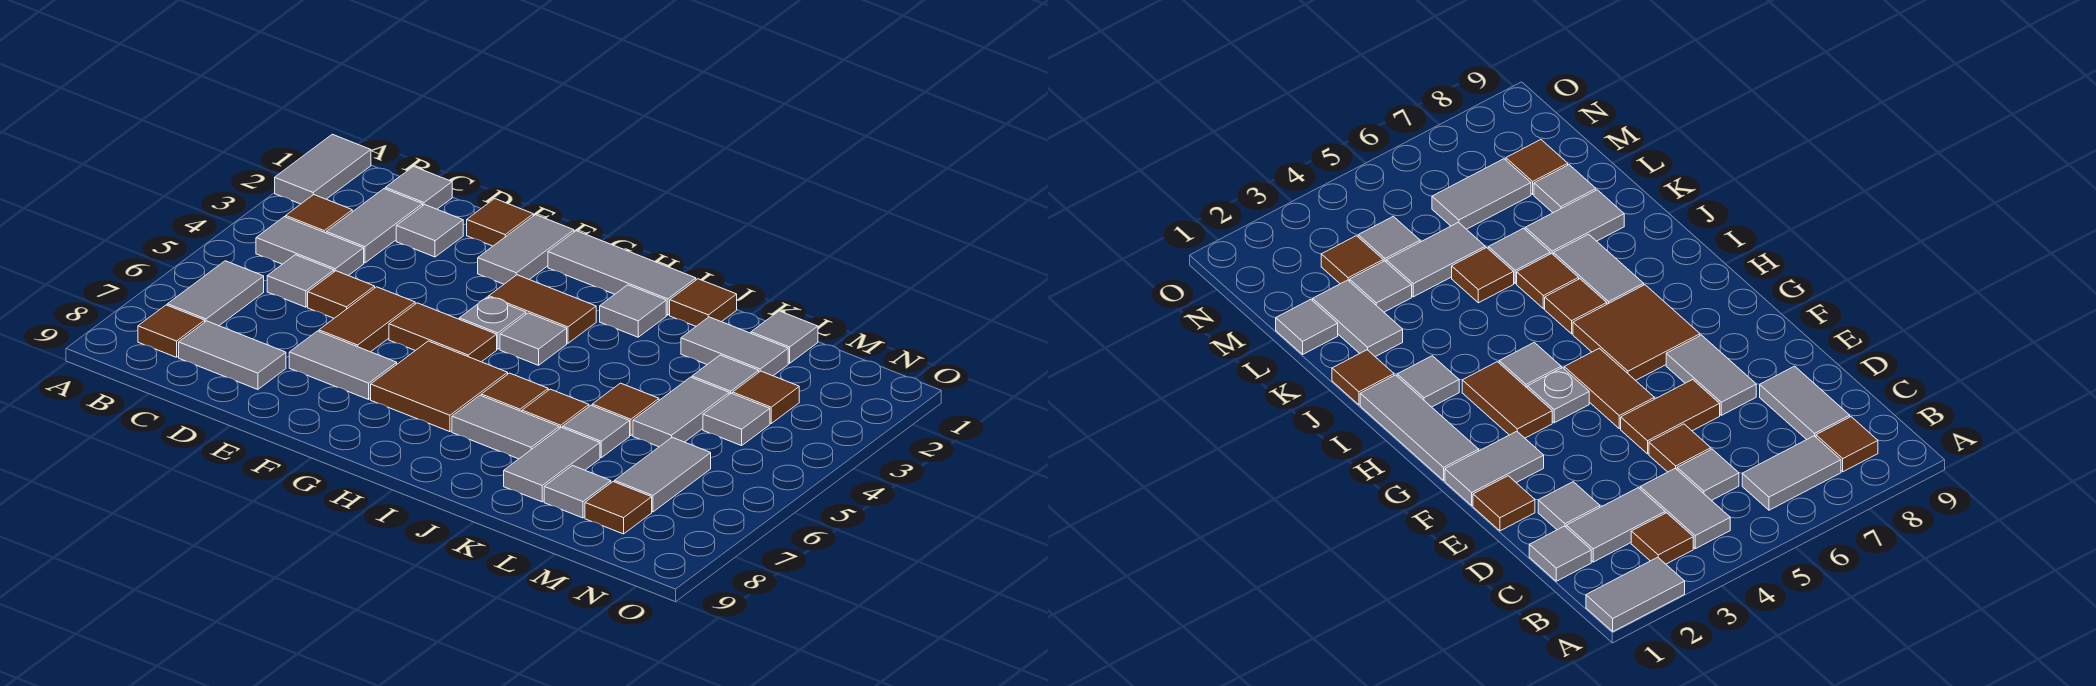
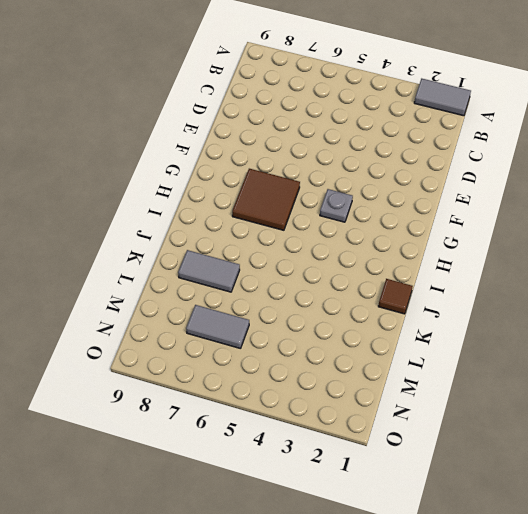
none -> brown tile B3 level 1
none -> grey tile B4:C4 level 1
none -> grey tile B6:B7 level 1
none -> brown tile B8 level 1

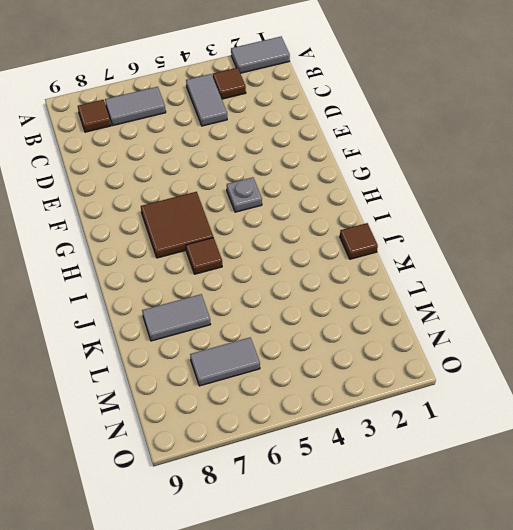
none -> grey tile C1 level 1
none -> grey tile C2:C3 level 1
none -> grey tile C5 level 1
none -> grey tile C8:D8 level 1

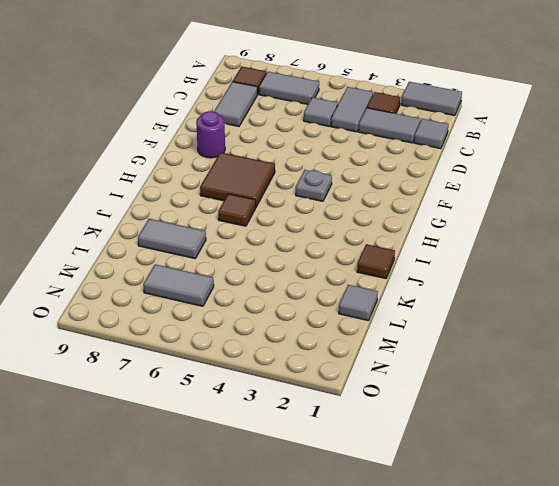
purple round brick F8 level 1 -> none
none -> grey tile D2 level 1
none -> brown tile D5 level 1
none -> brown tile E1 level 1
none -> brown tile E5:E6 level 1

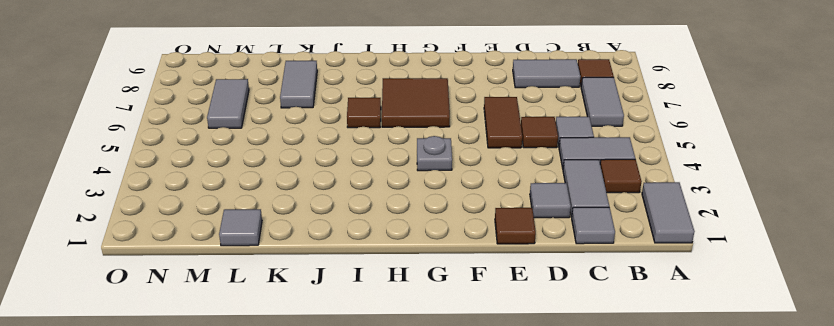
none -> grey tile E7:F7 level 1
none -> grey tile F1:F2 level 1
none -> brown tile F5:G5 level 1
none -> grey tile G1:I1 level 1

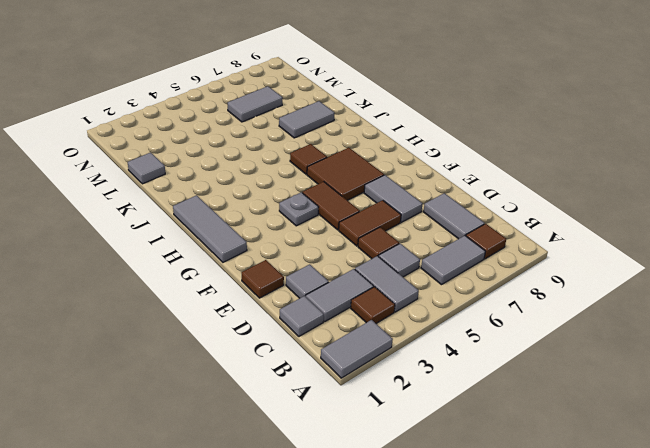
none -> grey tile F1:F2 level 1
none -> brown tile G3:H3 level 1
none -> grey tile H4 level 1
none -> grey tile I2 level 1

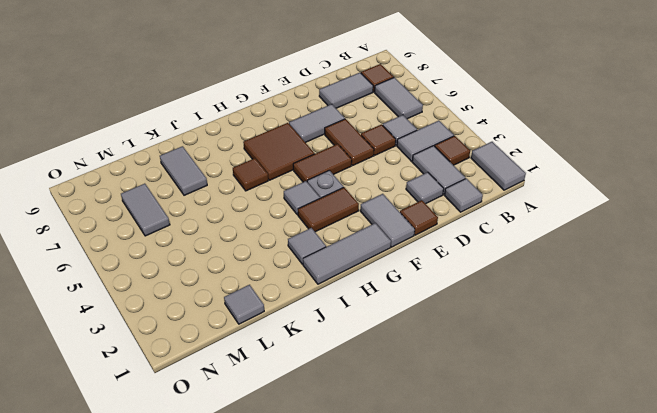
none -> grey tile I7:J7 level 1
none -> brown tile J1 level 1
none -> brown tile J6 level 1
none -> grey tile K2:L2 level 1

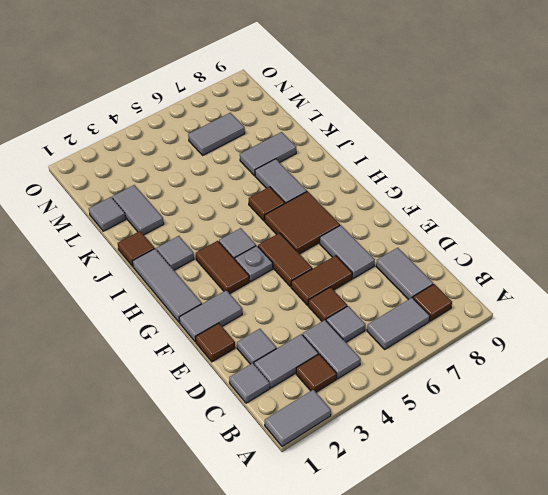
none -> brown tile J6 level 1
none -> brown tile K5 level 1
none -> grey tile K6 level 1
none -> grey tile L3 level 1

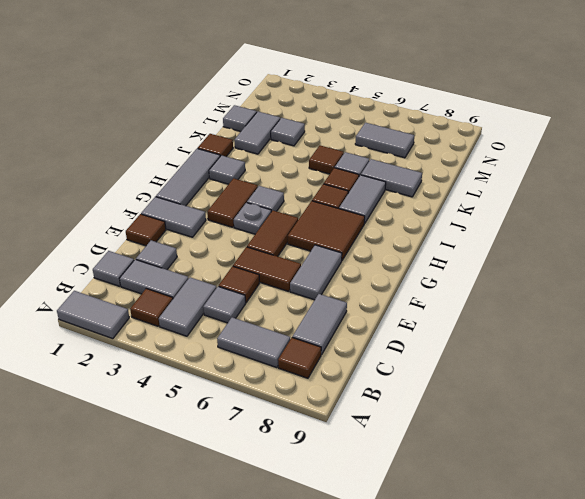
none -> grey tile L4:L5 level 1
none -> grey tile L8 level 1
none -> brown tile M3 level 1
none -> grey tile M4 level 1

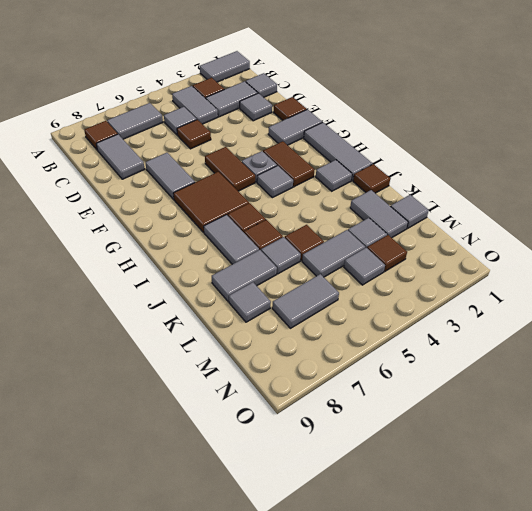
none -> brown tile E5:E6 level 1
none -> brown tile M8 level 1

